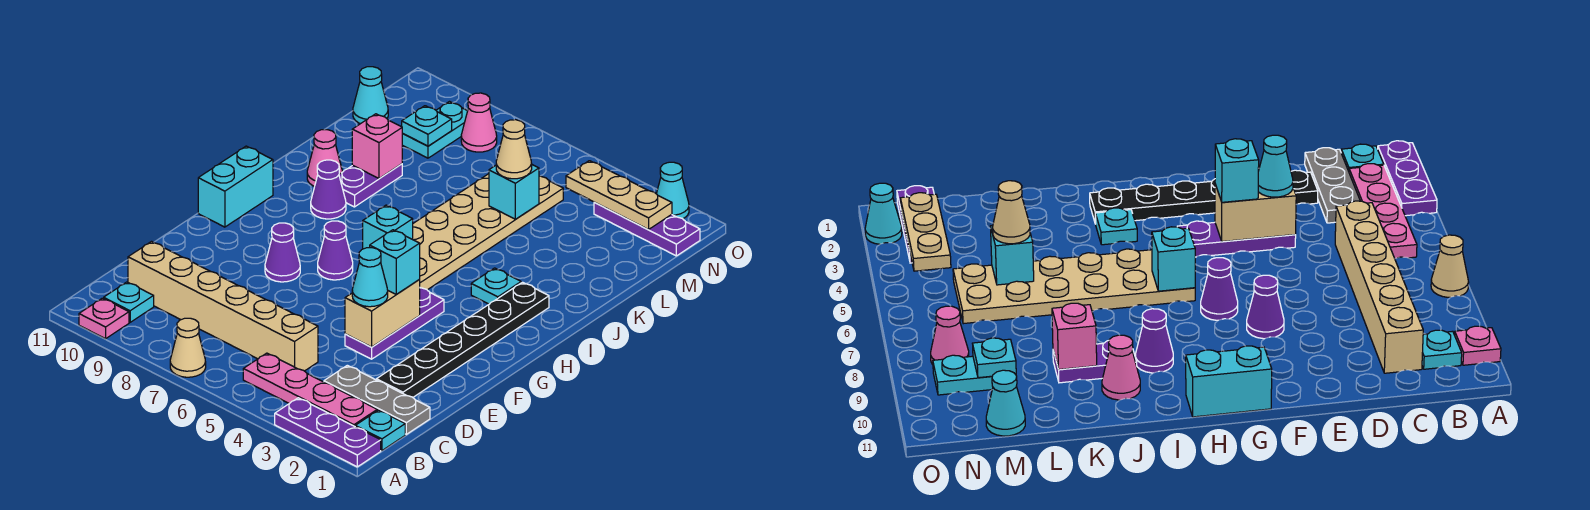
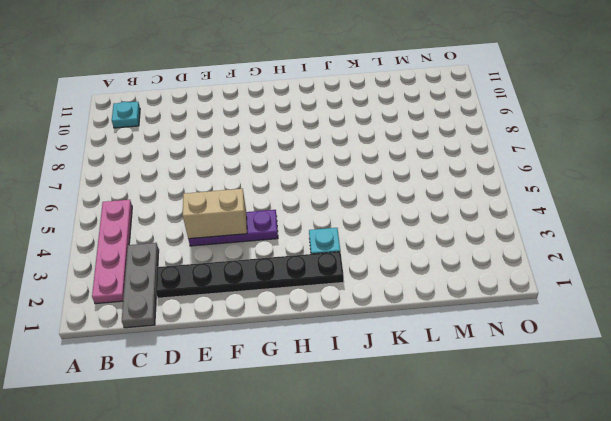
none -> purple plate A1:A3 level 1
none -> tan cone A7 level 1
none -> pink plate A10 level 1
none -> cyan plate B1 level 1

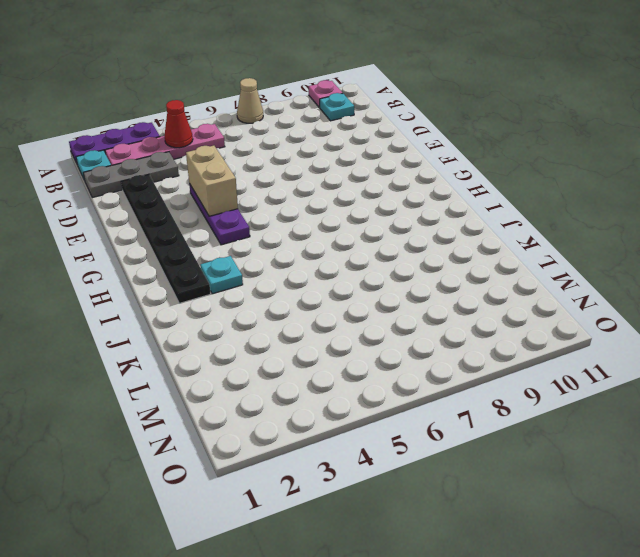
red cone B4 level 2 -> none
none -> tan brick C5:C10 level 1
none -> purple cone F8 level 1
none -> purple cone G7 level 1
none -> cyan brick G11:H11 level 1

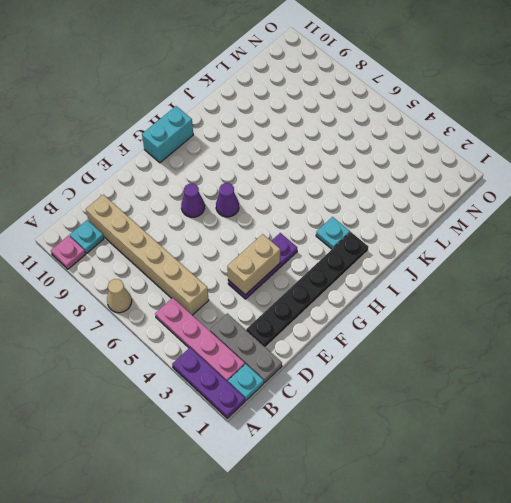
none -> tan plate H5:M6 level 1
none -> purple cone I9 level 1
none -> purple plate J9:K9 level 1
none -> pink cone J10 level 1

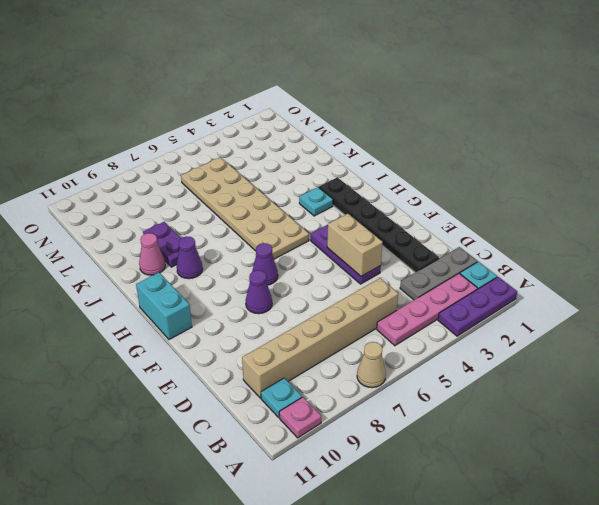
none -> cyan plate M9:N9 level 1
none -> cyan cone M11 level 1
none -> purple plate N1:N3 level 1
none -> pink cone N8 level 1

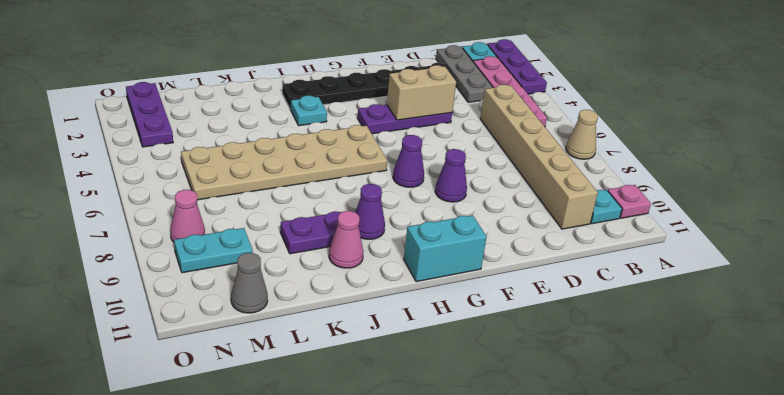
grey cone M11 level 1 -> cyan cone M11 level 1
none -> cyan cone O2 level 1
none -> cyan brick H6 level 2
none -> pink brick K9 level 2
none -> cyan brick L5 level 2

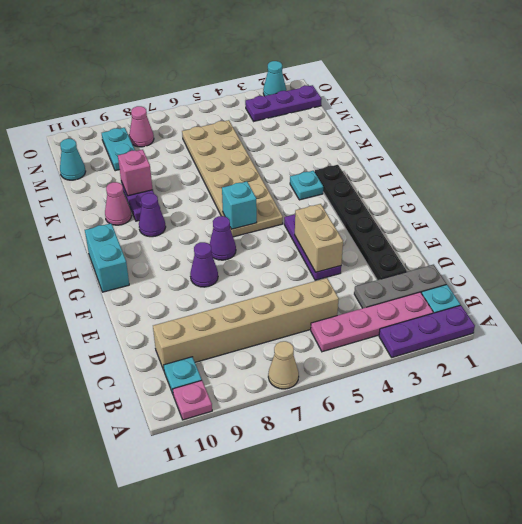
none -> cyan brick L5 level 2
none -> cyan plate M9 level 2
none -> tan plate N2:N4 level 2
none -> cyan cone E4 level 3

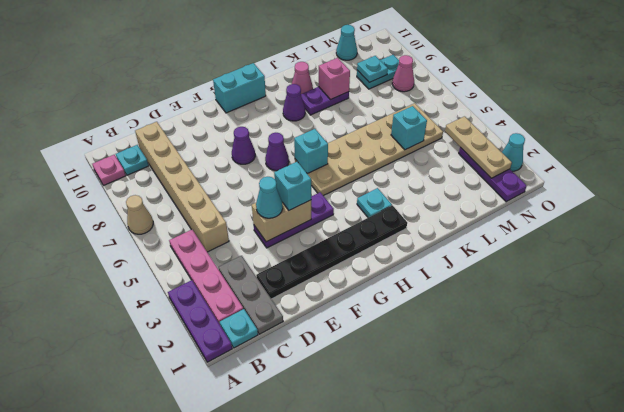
none -> tan cone L5 level 3

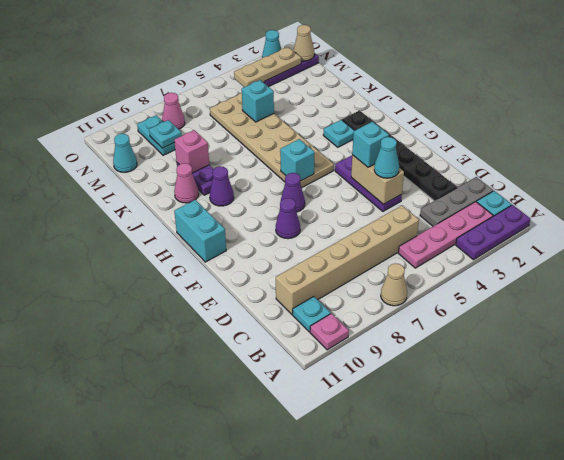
tan cone N1 level 2 -> tan cone L5 level 3

